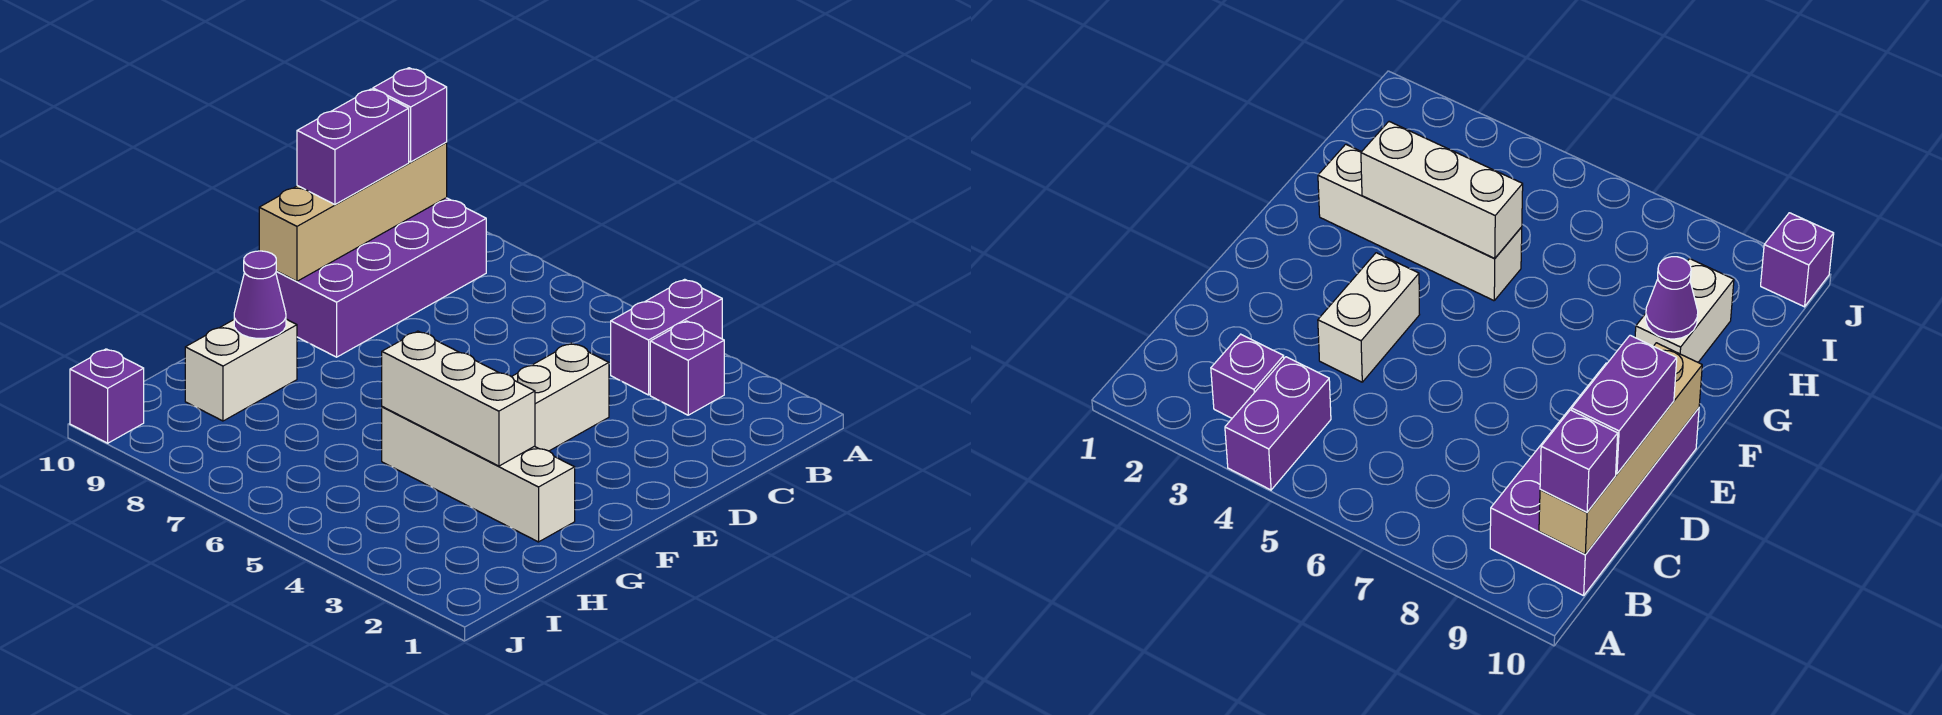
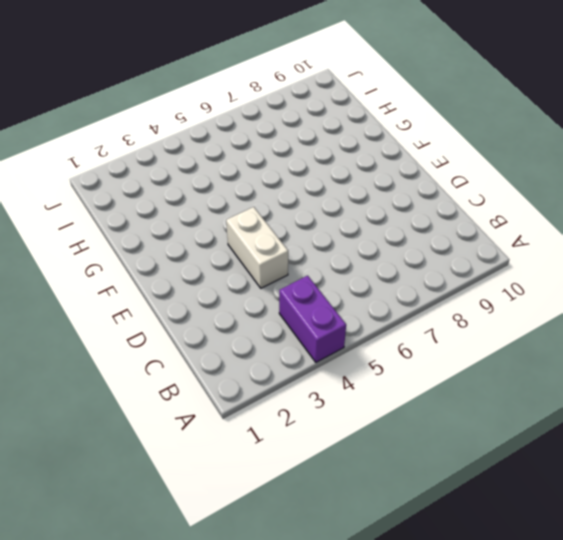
none -> purple brick B3 level 1
none -> purple brick B9:E10 level 1
none -> white brick G2:G5 level 1

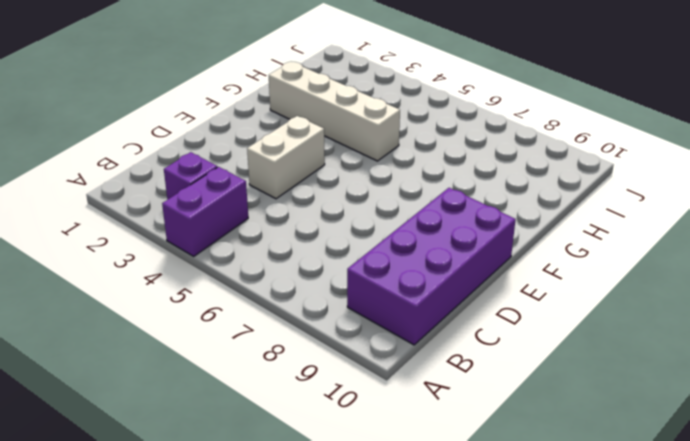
none -> white brick G9:H9 level 1
none -> purple brick J10 level 1
none -> tan brick B10:E10 level 2

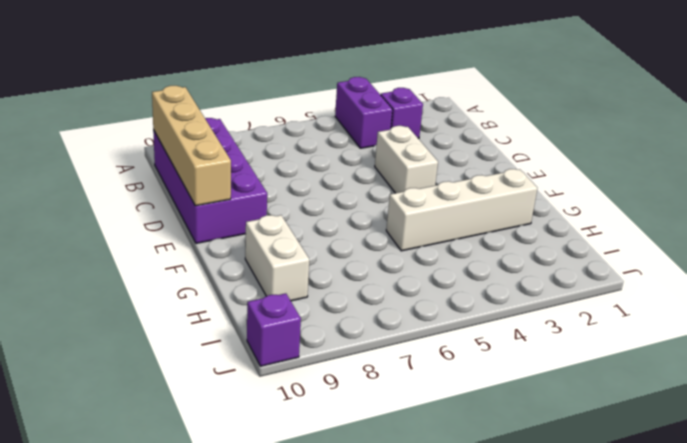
none -> white brick G3:G5 level 2
none -> purple cone G9 level 2
none -> purple brick B10 level 3

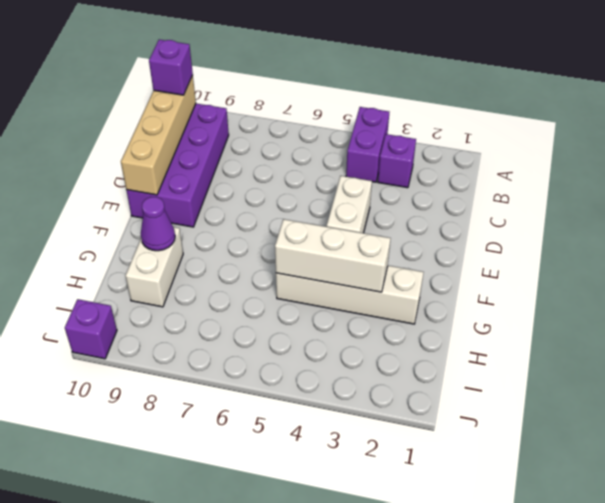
none -> purple brick C10:D10 level 3

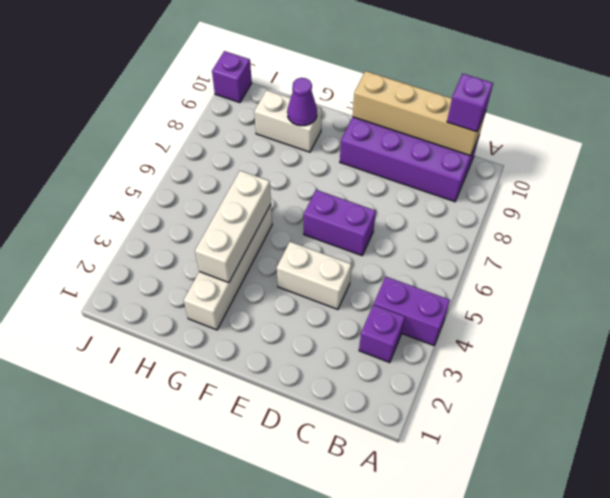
purple brick D6:E6 level 1 -> purple brick C10:D10 level 3

